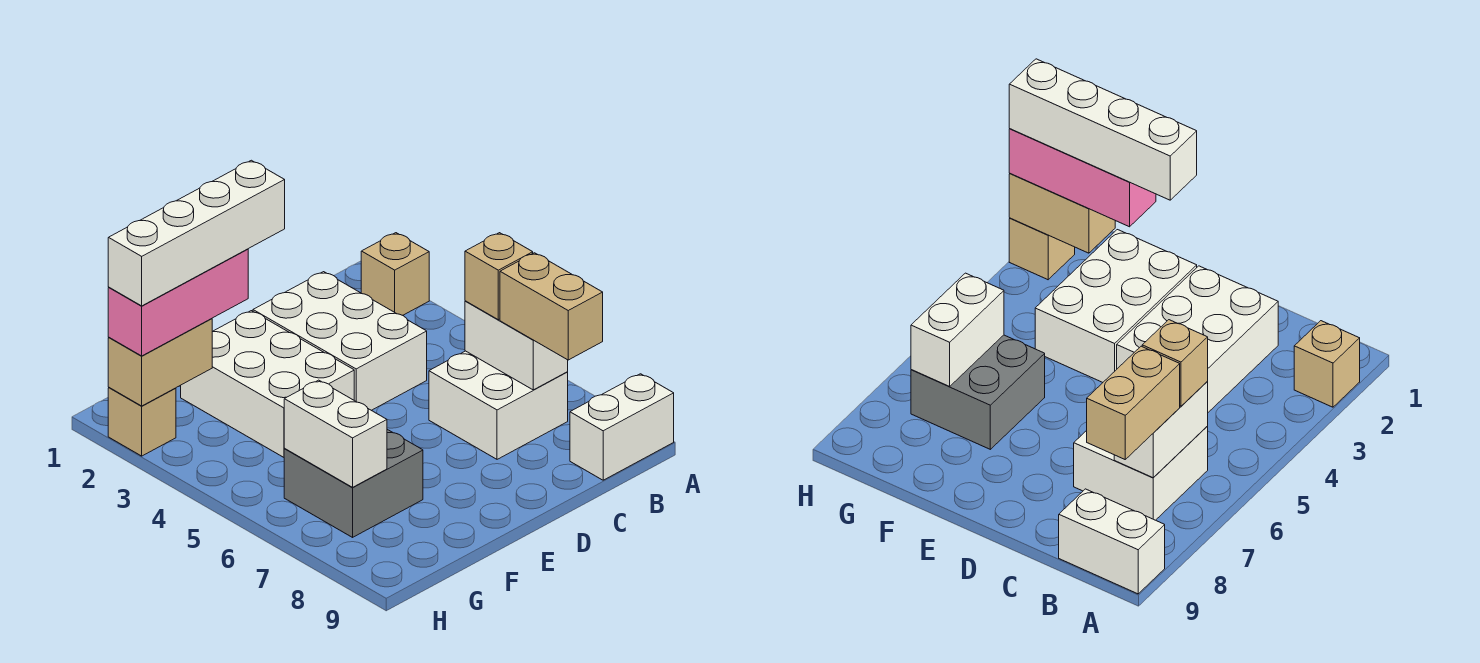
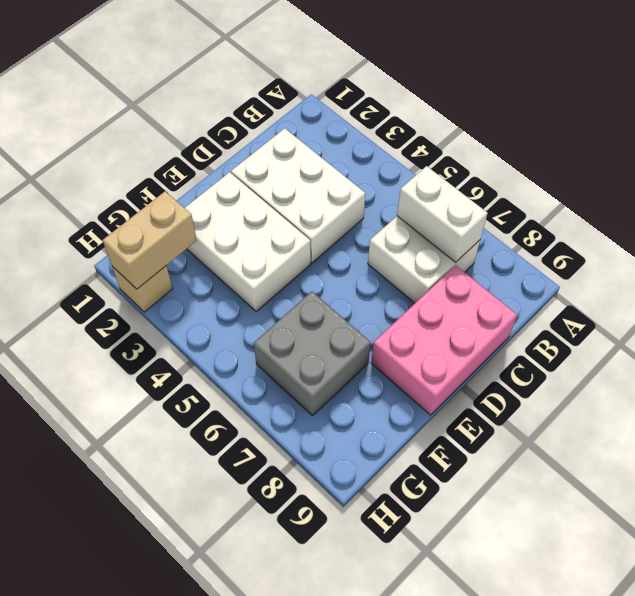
pink brick C8:E9 level 1 -> none
none -> tan brick A2 level 1
none -> white brick A9:B9 level 1
none -> white brick G6:G7 level 2

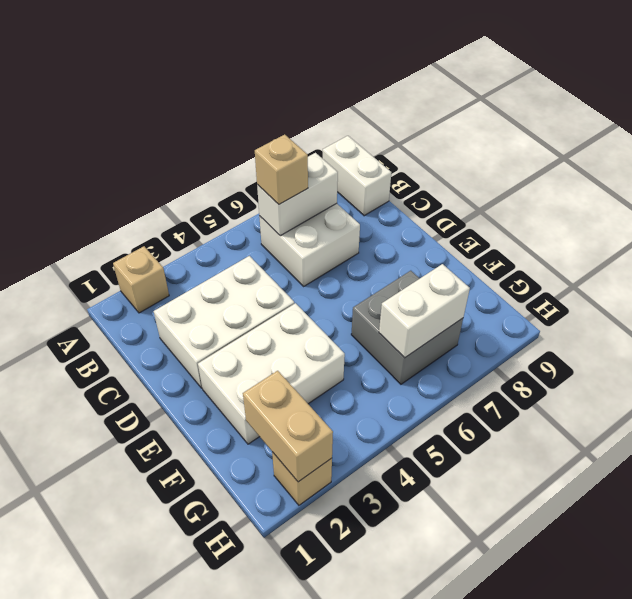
none -> tan brick B7:B8 level 3
none -> pink brick F2:H2 level 3
none -> white brick E2:H2 level 4

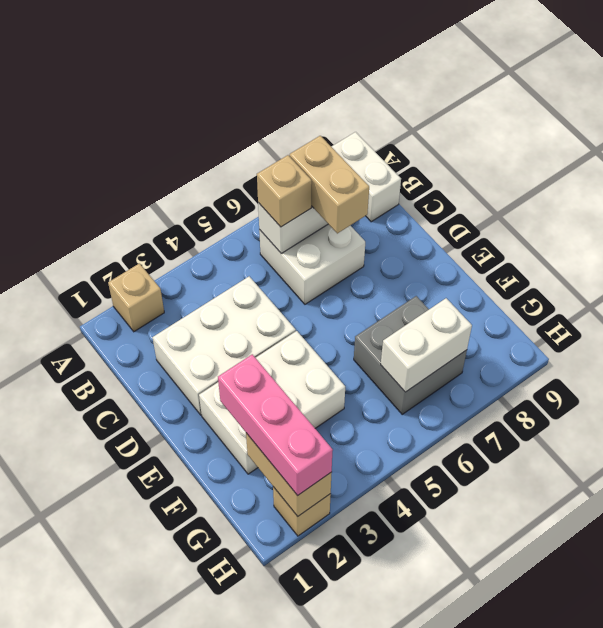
tan brick B7:C7 level 3 -> tan brick B7:B8 level 3
none -> white brick E2:H2 level 4

